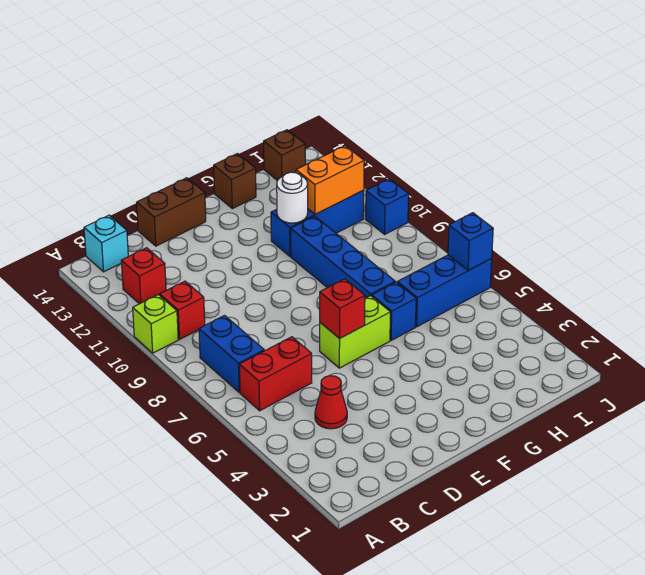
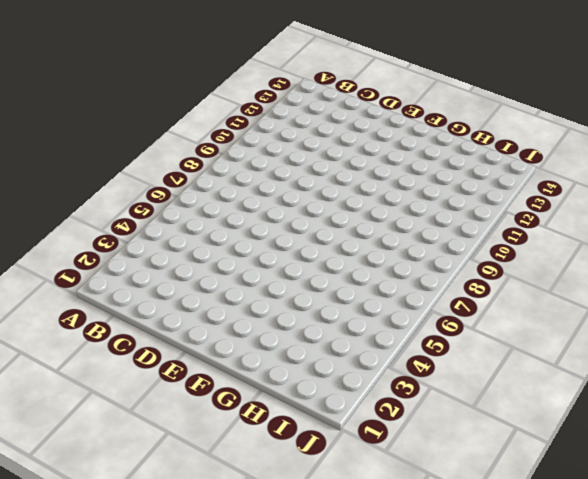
none -> lime brick A10 level 1
none -> red brick B6:C6 level 1
none -> blue brick B7:B8 level 1

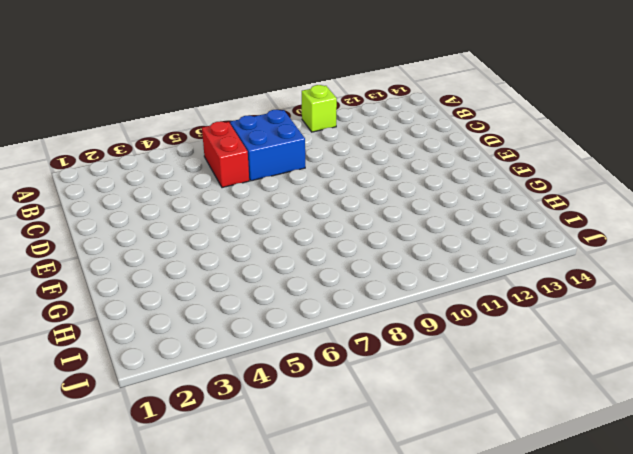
blue brick B7:C8 level 1 -> blue brick B7:B8 level 1
none -> red brick B10 level 1
none -> red brick B12 level 1
none -> cyan brick B14 level 1

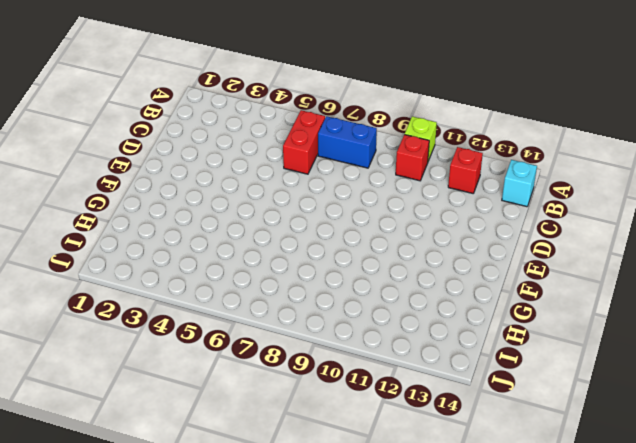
none -> red cone C4 level 1
none -> brown brick D14:E14 level 1
none -> lime brick E6:F6 level 1

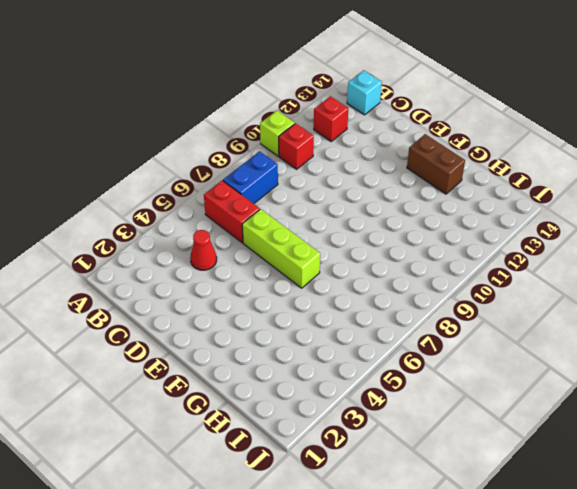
lime brick D6:F6 level 1 -> lime brick E6:F6 level 1
brown brick F13:G13 level 1 -> brown brick D14:E14 level 1
none -> blue brick G6 level 1
none -> blue brick G7:G10 level 1
none -> blue brick G11:I11 level 1

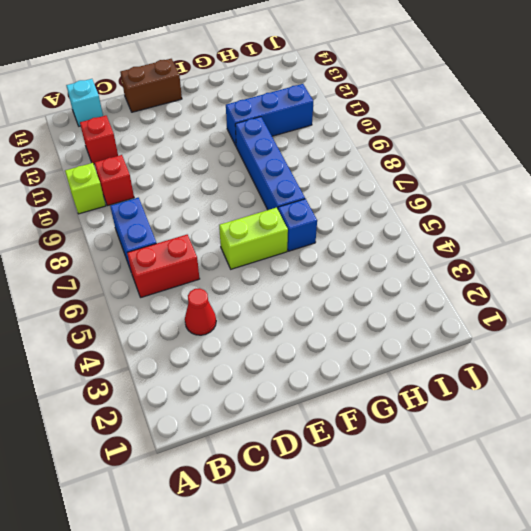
none -> brown brick G14 level 1
none -> blue brick H6:J6 level 1
none -> brown brick I14 level 1

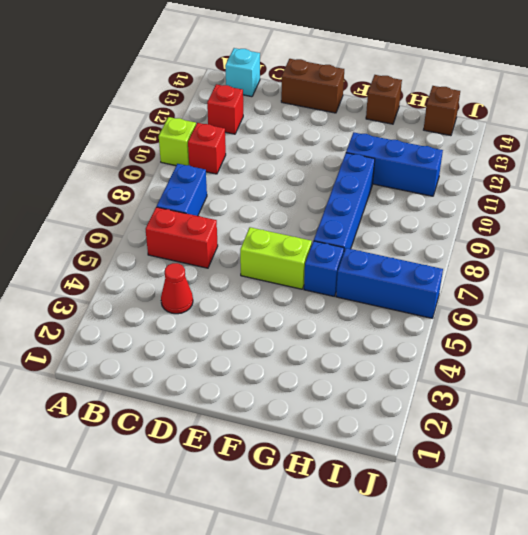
none -> blue brick J10 level 1
none -> red brick E6 level 2
none -> white round brick G11 level 2

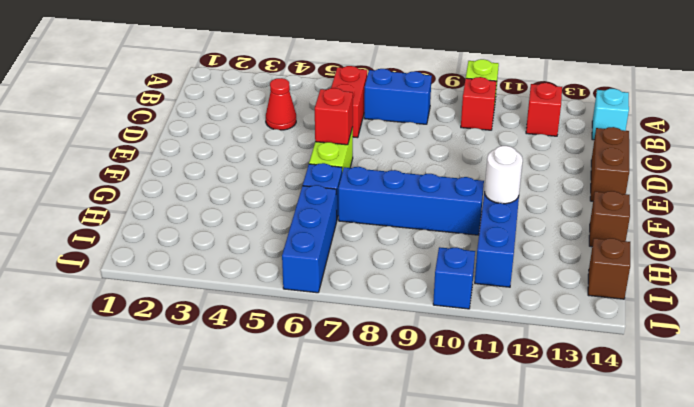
none -> orange brick H11:I11 level 2
none -> blue brick J6 level 2

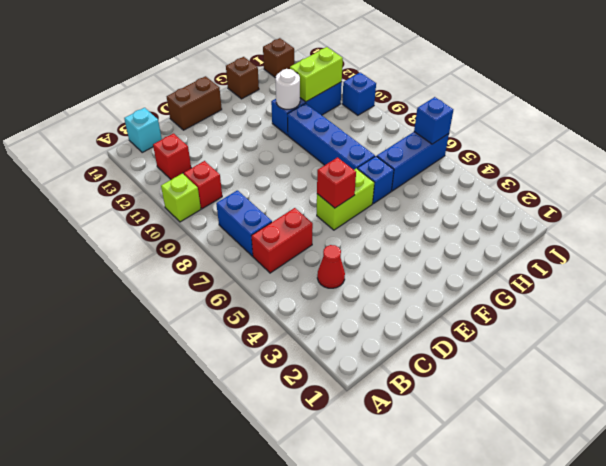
lime brick H11:I11 level 2 -> orange brick H11:I11 level 2

